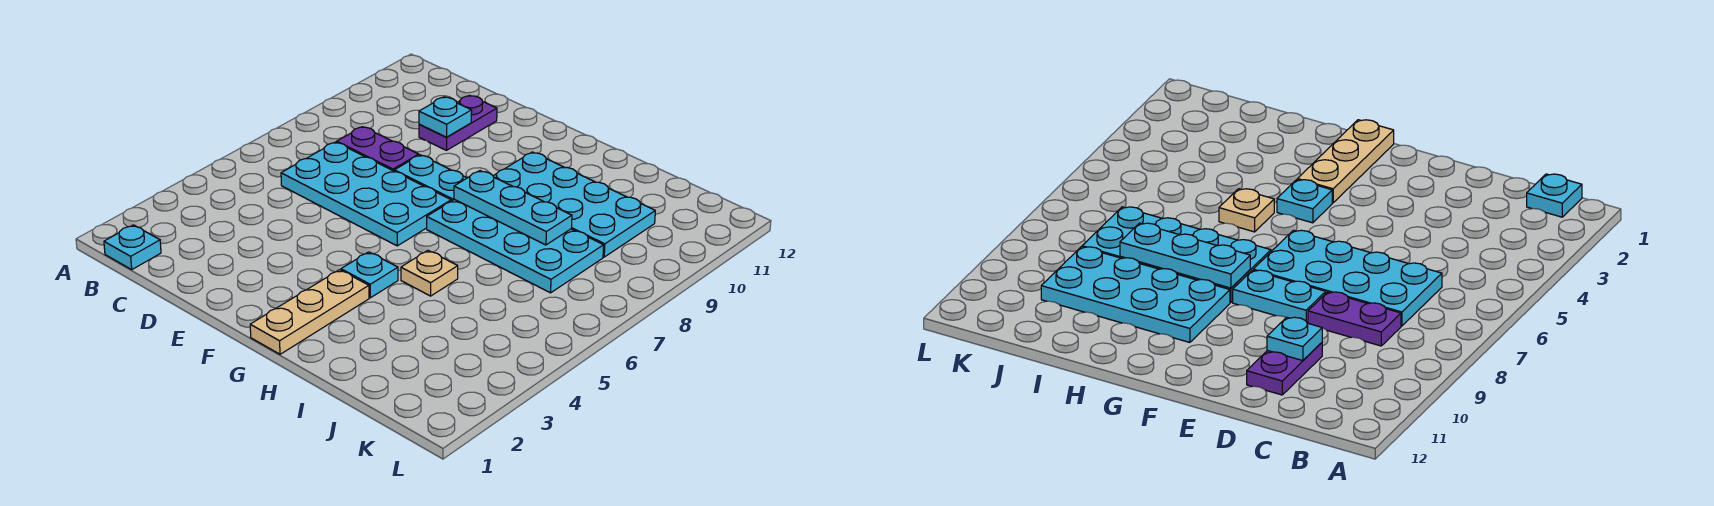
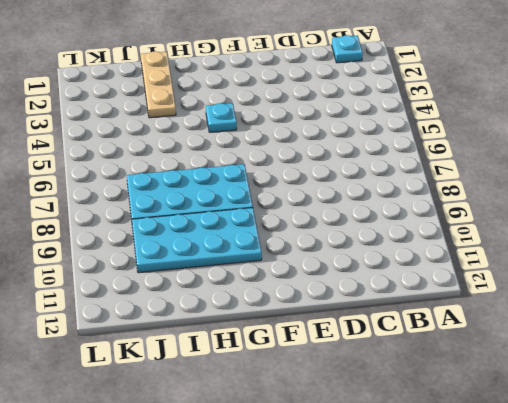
tan plate I1:I3 level 1 -> tan plate G1:G3 level 1
none -> cyan plate C6:F7 level 1
none -> purple plate C8:D8 level 1
none -> purple plate D10:D11 level 1

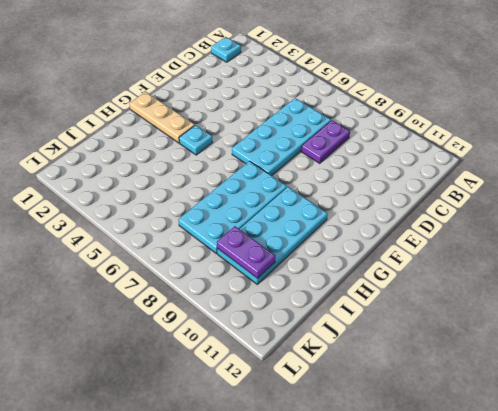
purple plate J9:J10 level 2 -> purple plate D10:D11 level 1
none -> cyan plate E8:F8 level 1
none -> tan plate H5 level 1
none -> cyan plate D10 level 2

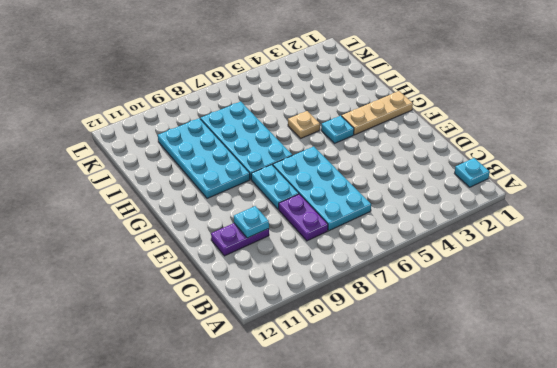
none -> cyan plate G8:I8 level 2

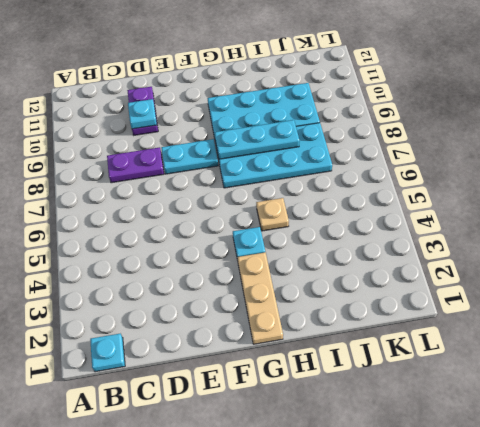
none -> cyan plate C6:F7 level 1

